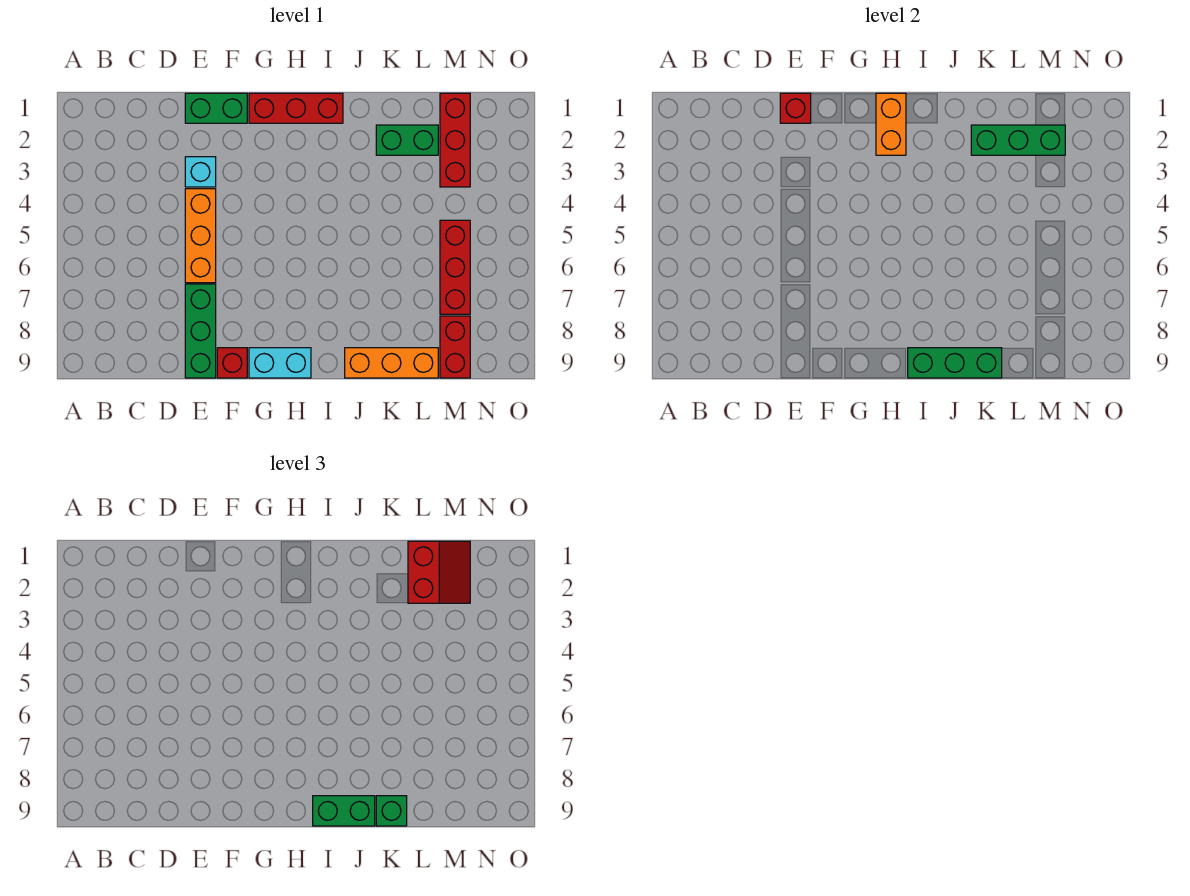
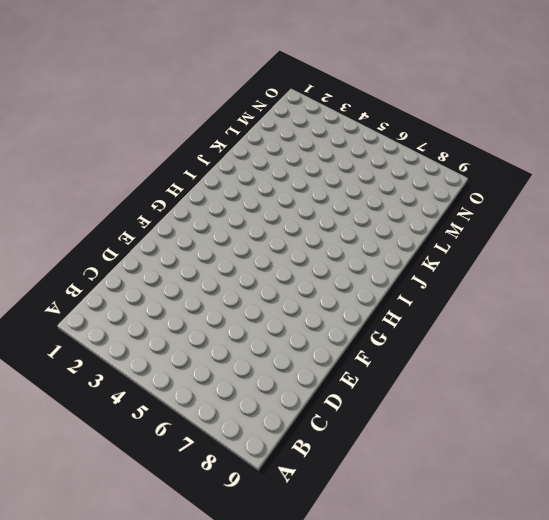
none -> green brick E1:F1 level 1
none -> cyan brick E3 level 1
none -> orange brick E4:E6 level 1

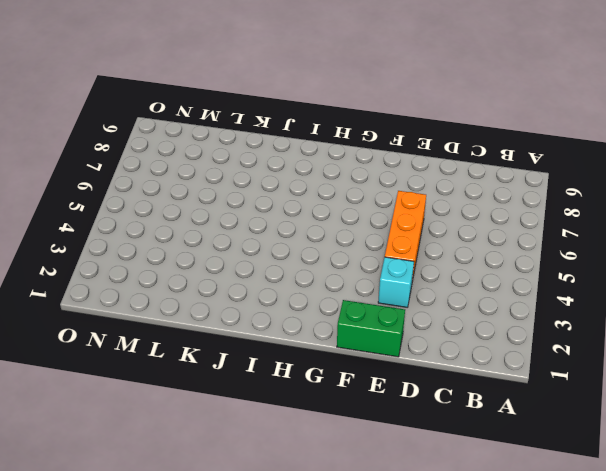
none -> green brick E7:E9 level 1
none -> red brick F9 level 1
none -> red brick G1:I1 level 1

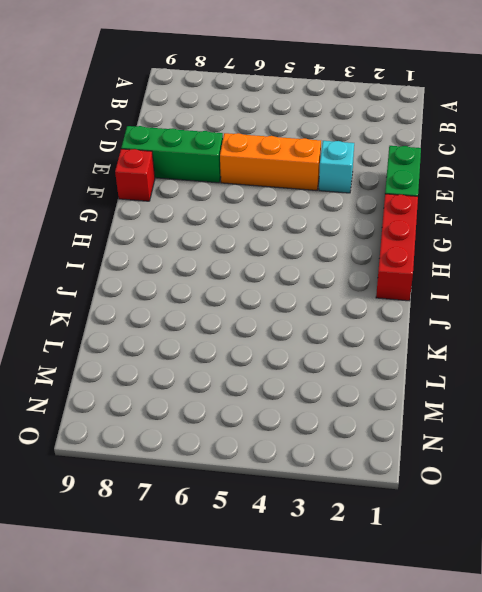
none -> cyan brick G9:H9 level 1
none -> orange brick J9:L9 level 1
none -> green brick K2:L2 level 1

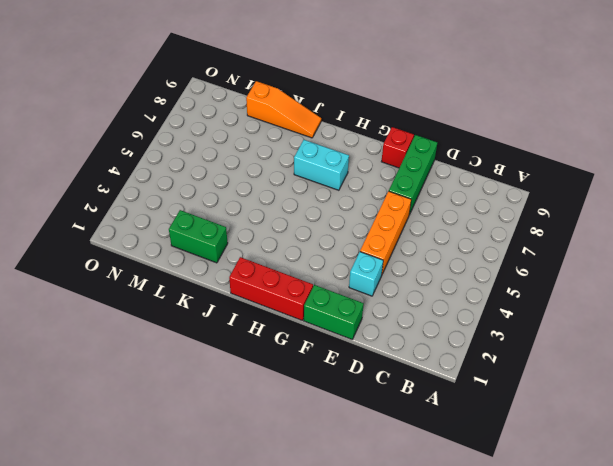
cyan brick H7:I7 level 1 -> cyan brick G9:H9 level 1
orange slope J9:L9 level 1 top L -> orange brick J9:L9 level 1
none -> red brick M1:M3 level 1
none -> red brick M5:M7 level 1
none -> red brick M8:M9 level 1

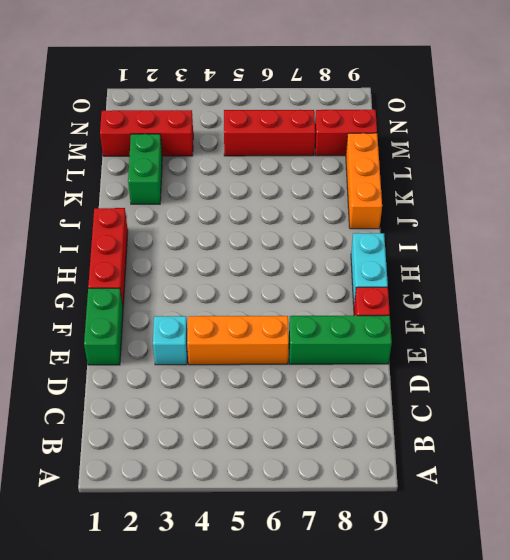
none -> red brick E1 level 2
none -> orange brick H1:H2 level 2
none -> green brick I9:K9 level 2

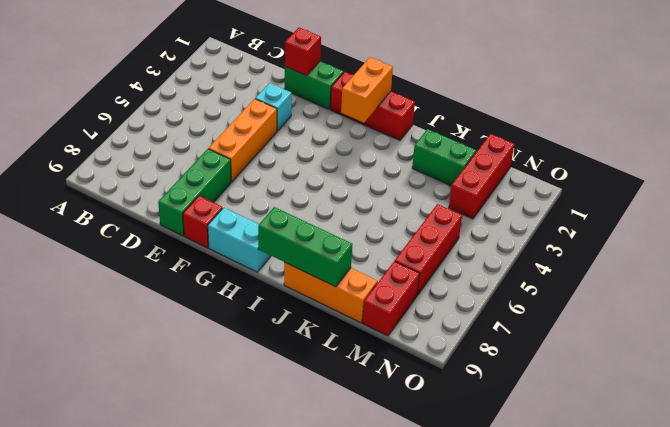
none -> green brick K2:M2 level 2
none -> green brick I9:J9 level 3
none -> green brick K9 level 3

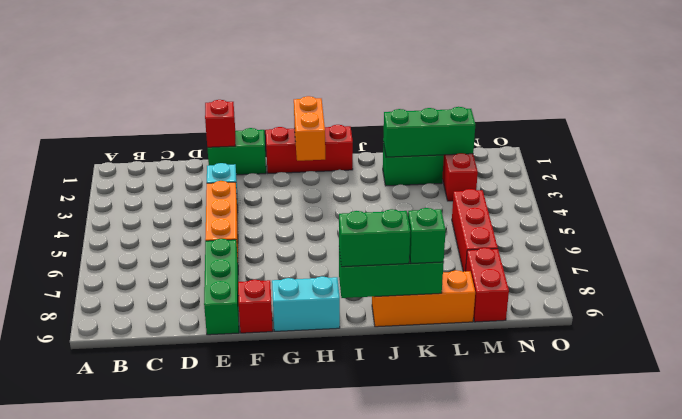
none -> red slope L1:M2 level 3 top L

